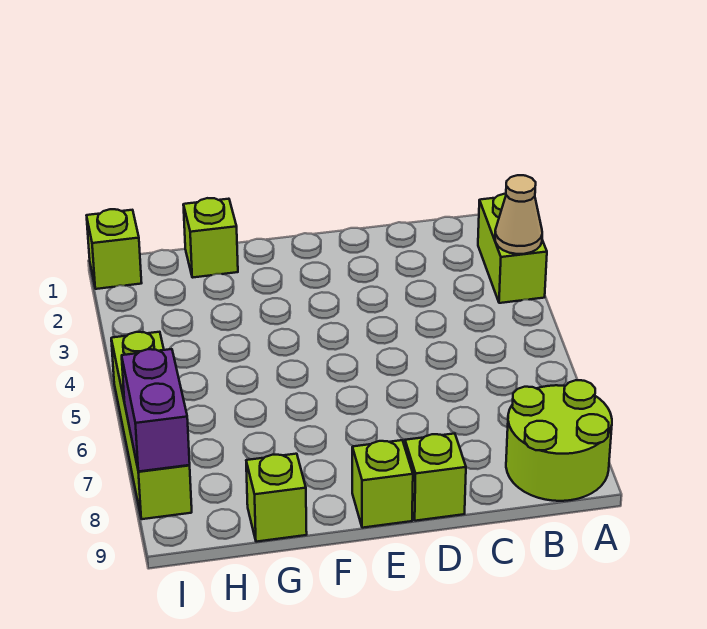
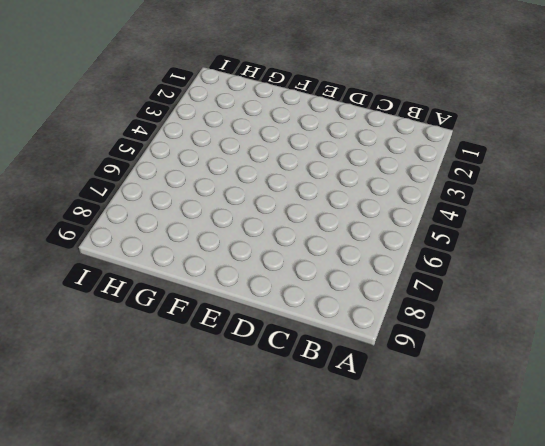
none -> lime brick A2:A3 level 1
none -> lime round brick A8:B9 level 1

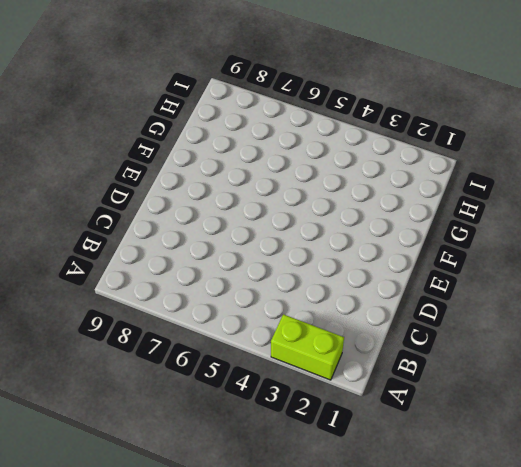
none -> lime round brick A8:B9 level 1
none -> lime brick D9 level 1

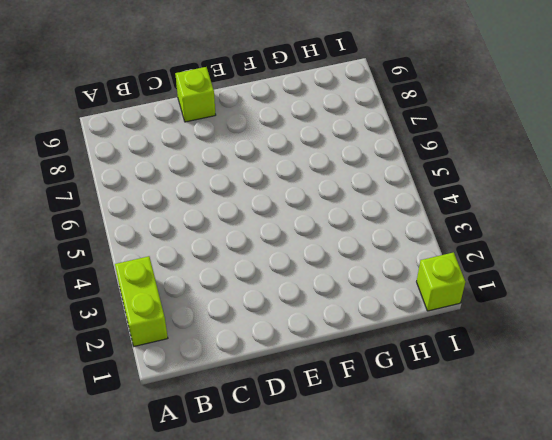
none -> lime round brick A8:B9 level 1
none -> lime brick E9 level 1

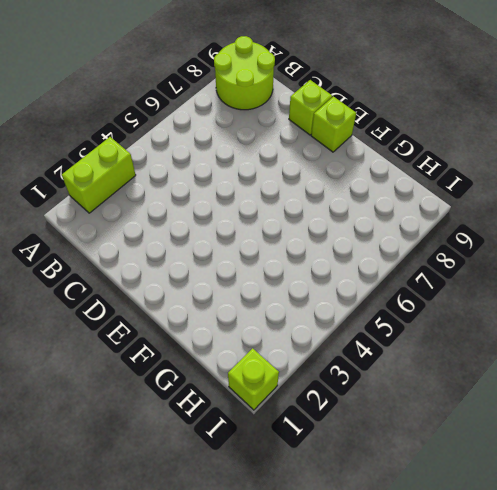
none -> lime brick G1 level 1
none -> lime brick G9 level 1

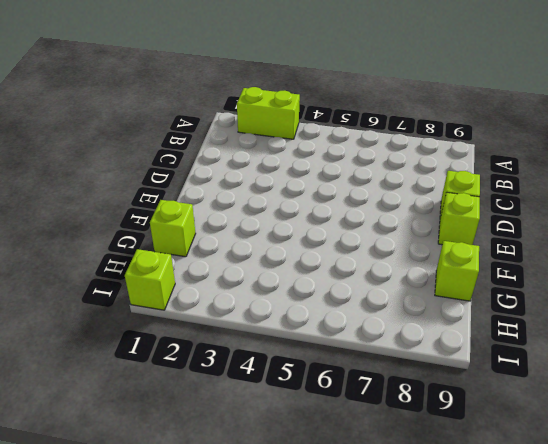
none -> lime round brick A8:B9 level 1
none -> lime brick I5:I8 level 1

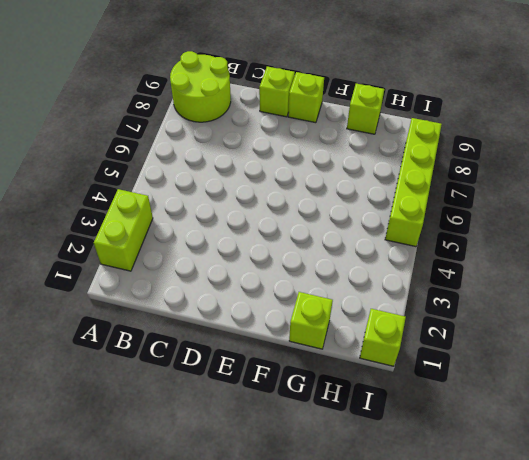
none -> tan cone A3 level 2
none -> purple brick I7:I8 level 2

